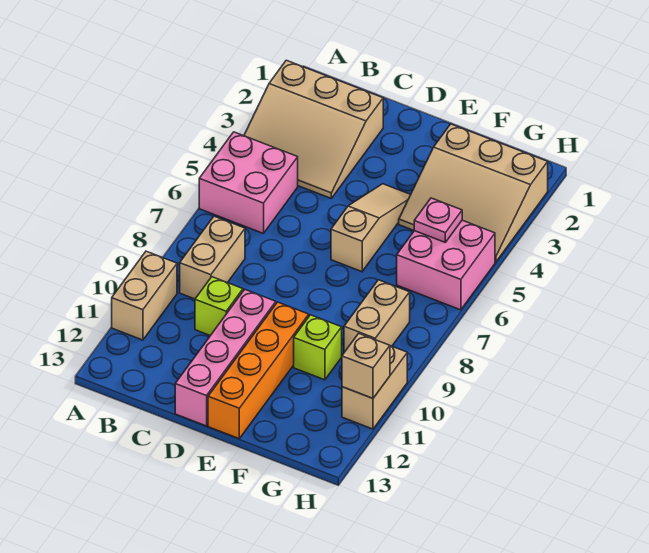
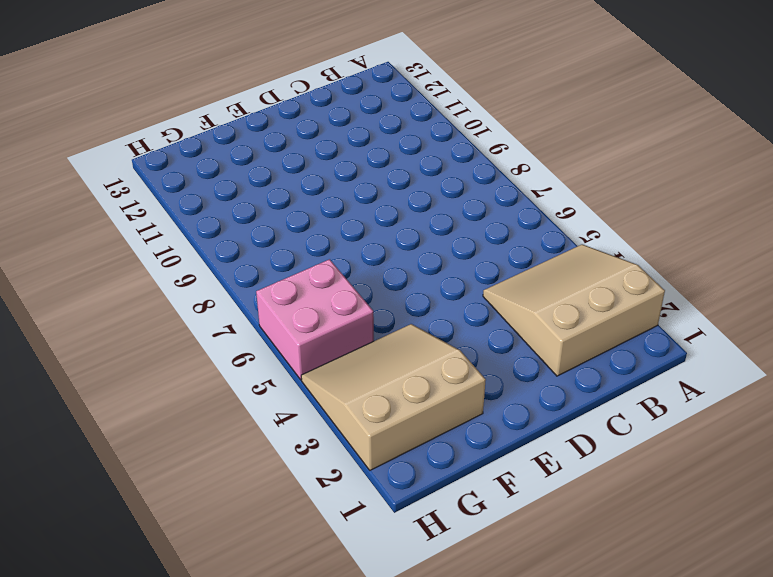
none -> pink brick A5:B6 level 1
none -> tan brick A10:A11 level 1
none -> tan brick B8:B9 level 1

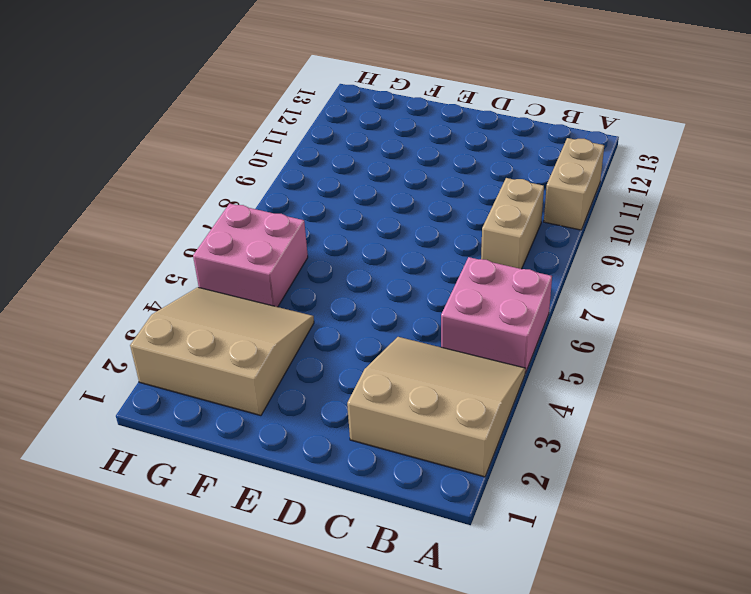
none -> lime brick C10 level 1
none -> pink brick D10:D13 level 1
none -> tan slope E4:E6 level 1 top 6

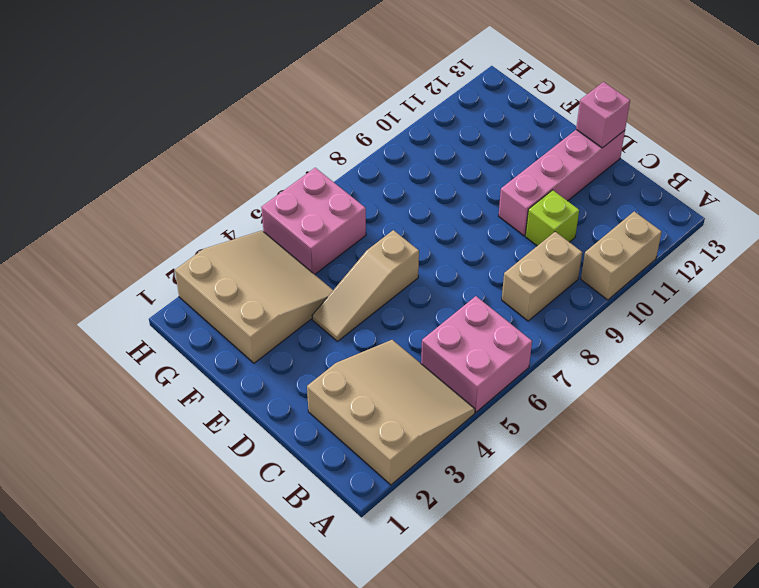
pink brick D13 level 2 -> none
none -> orange brick E10:E13 level 1
none -> lime brick F10 level 1
none -> tan brick G8:G9 level 1

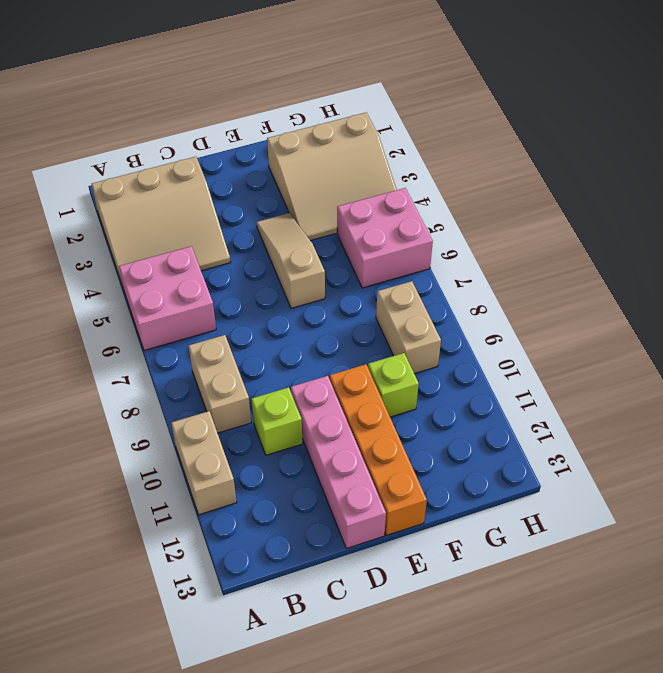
none -> tan brick H10:H11 level 1
none -> pink plate G5 level 2
none -> tan brick H11 level 2

